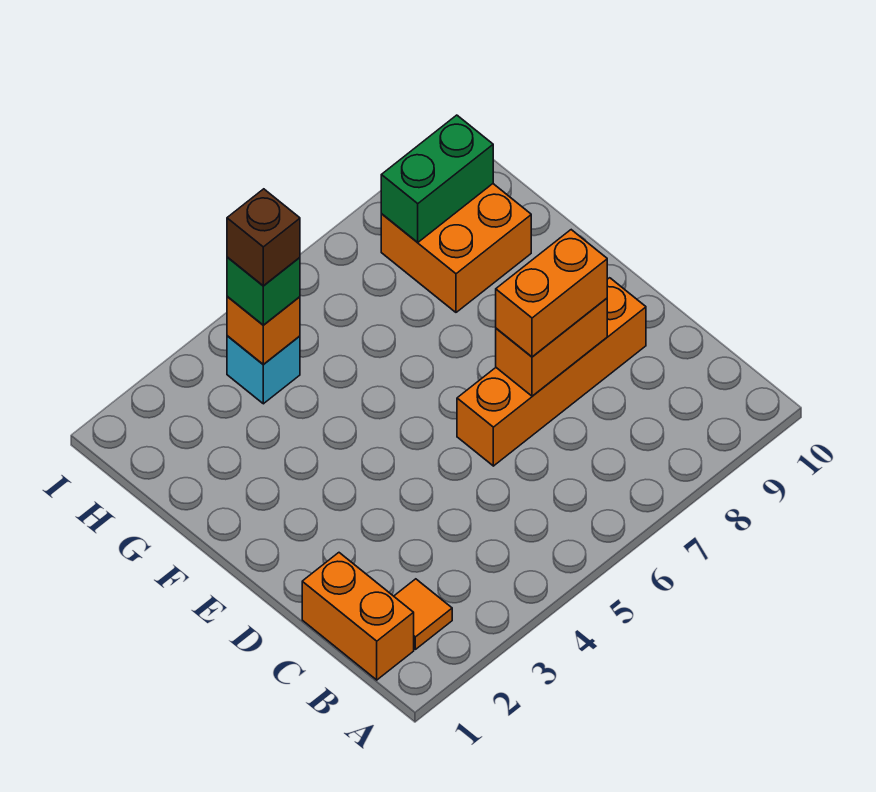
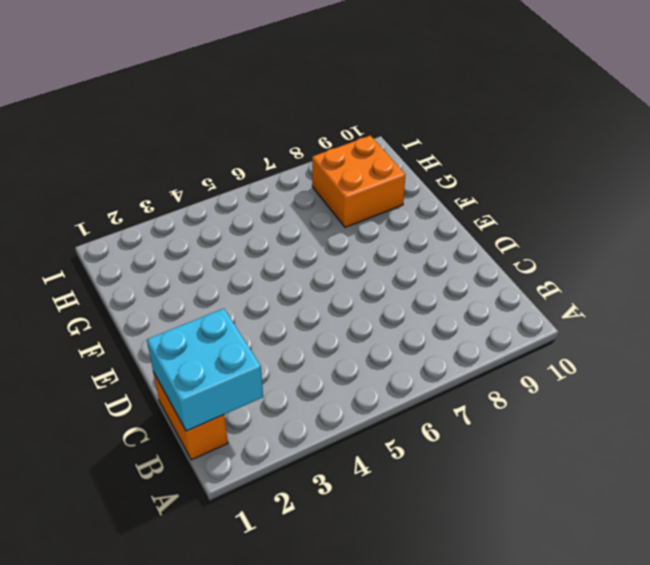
cyan brick B1:C2 level 2 -> none
none -> orange tile B2 level 1
none -> orange brick D6:D9 level 1

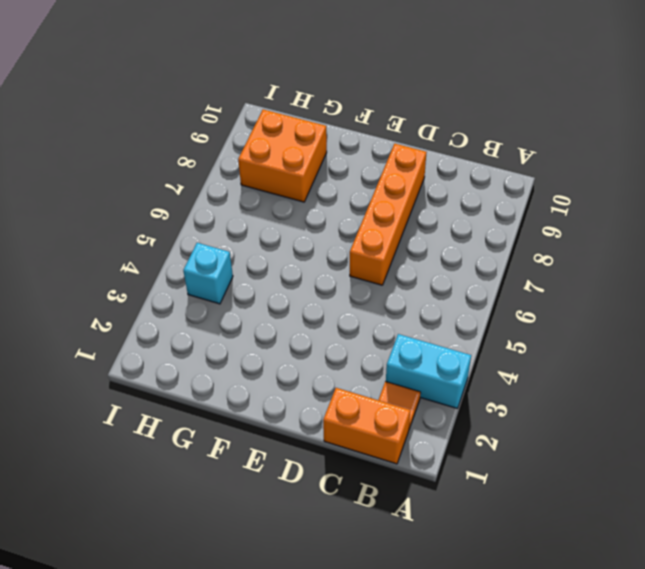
cyan brick A3:B3 level 1 -> none
none -> orange brick D7:D8 level 2
none -> orange brick H4 level 2

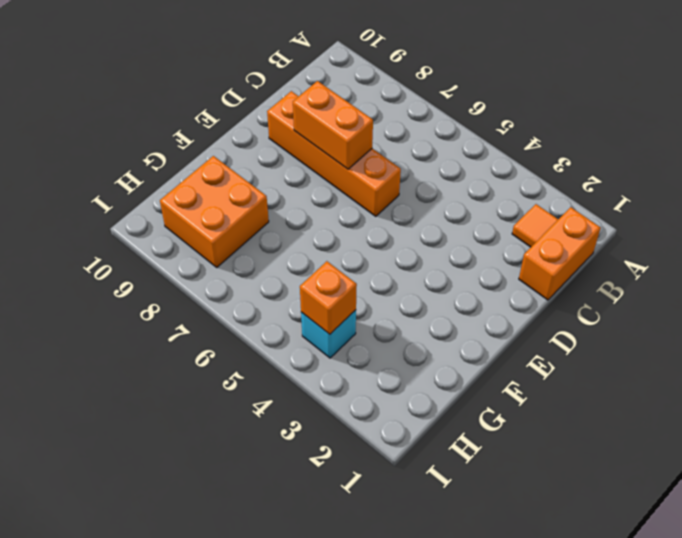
none -> green brick H8:H9 level 2
none -> orange brick D7:D8 level 3

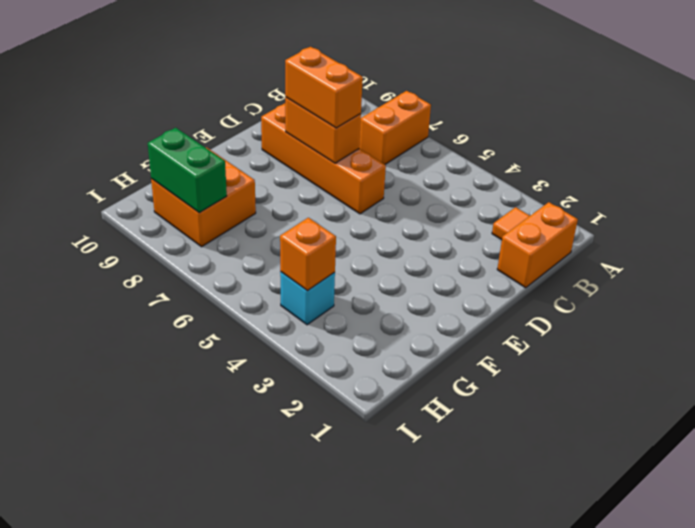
orange brick A7:B7 level 1 -> none
none -> green brick H4 level 3
none -> brown brick H4 level 4

